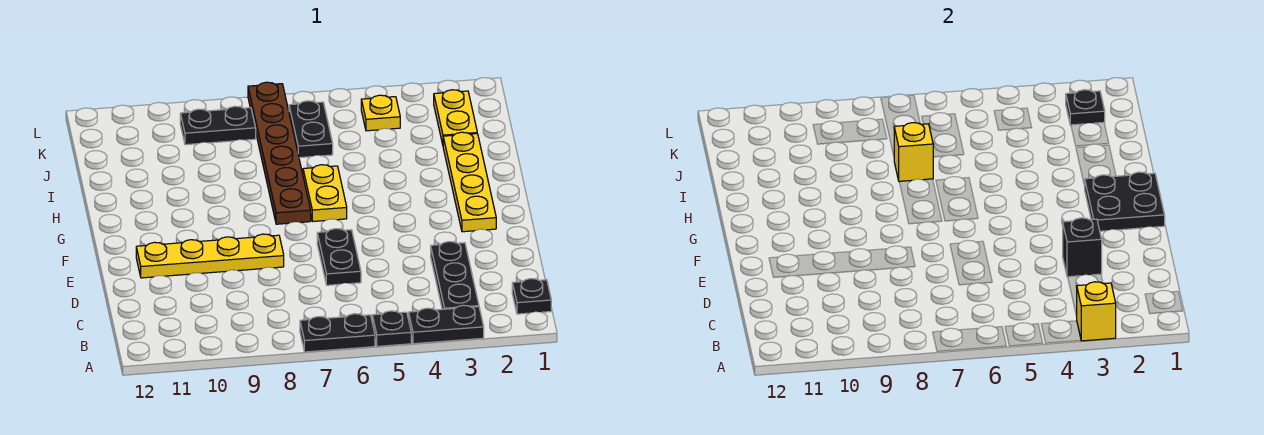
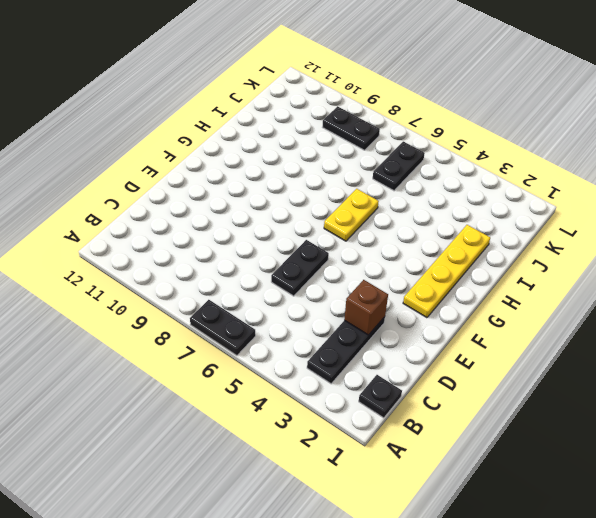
brown brick D3 level 2 -> black brick D3 level 2
none -> black plate A3:A4 level 1
none -> black plate A5 level 1
none -> yellow plate E8:E11 level 1

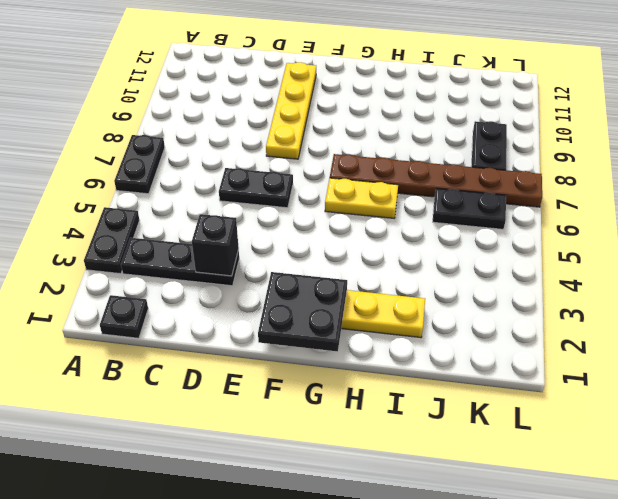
none -> black plate A5 level 1
none -> yellow plate J2:K2 level 1
none -> yellow plate K4 level 1

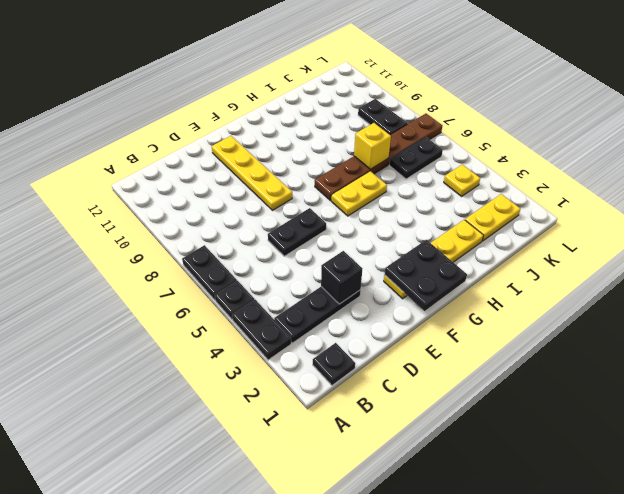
none -> yellow brick A3 level 2
none -> black plate K2 level 2

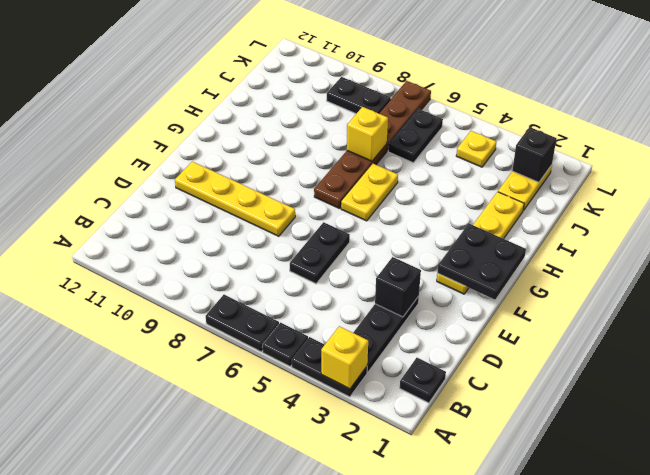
black brick K2 level 2 -> black plate K2 level 2

